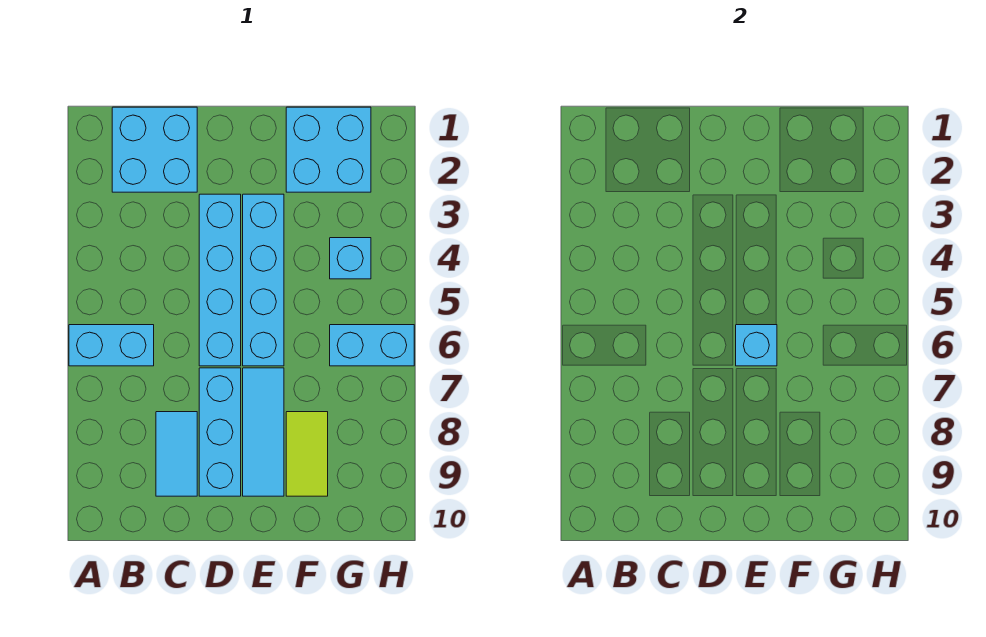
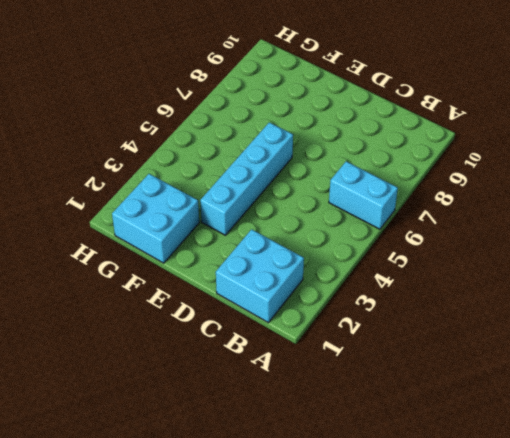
none -> cyan tile C8:C9 level 1
none -> cyan brick D3:D6 level 1
none -> cyan brick D7:D9 level 1

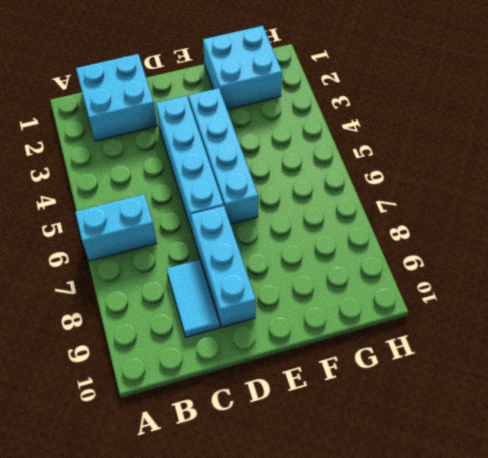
none -> cyan tile E7:E9 level 1
none -> lime tile F8:F9 level 1
none -> cyan brick G4 level 1

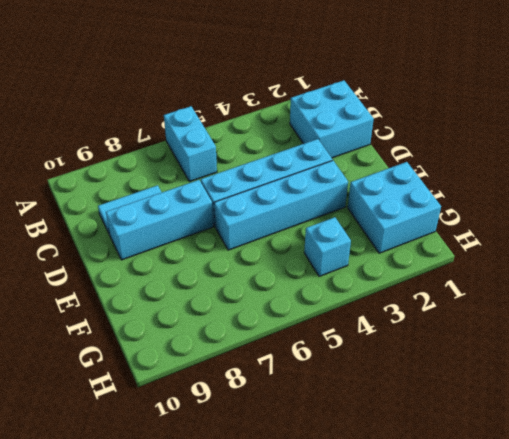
none -> cyan tile E7:E9 level 1
none -> lime tile F8:F9 level 1
none -> cyan brick G6:H6 level 1

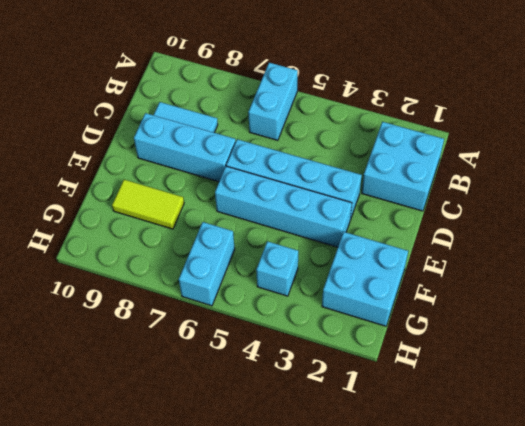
none -> cyan tile E7:E9 level 1
none -> cyan brick E6 level 2

